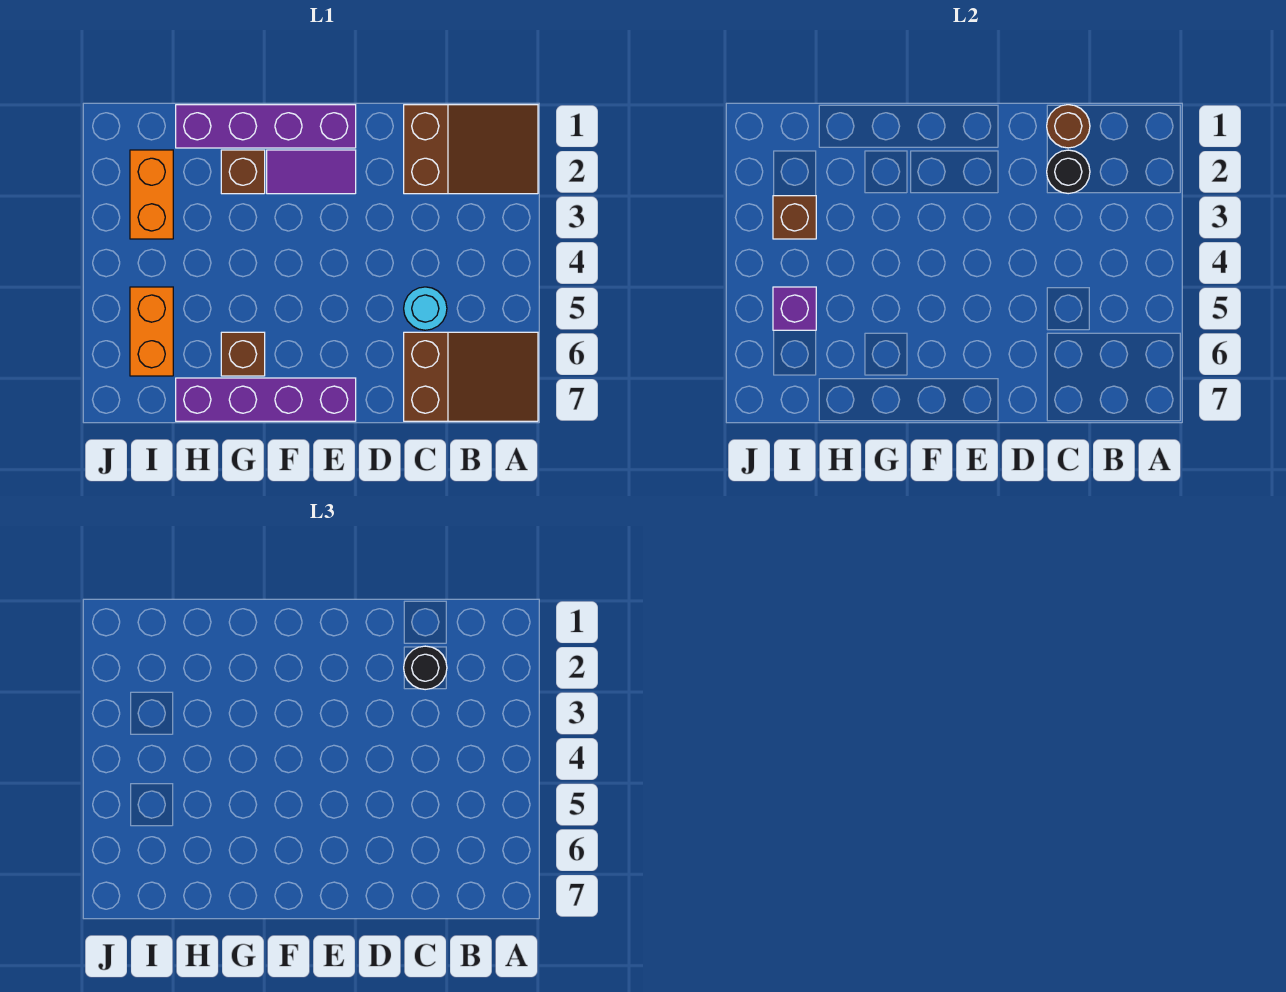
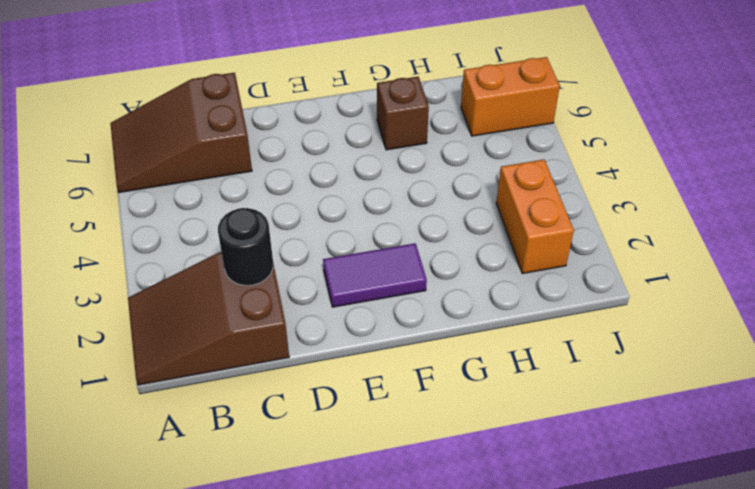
orange brick I6:J6 level 1 -> orange brick I5:I6 level 1
none -> cyan round brick C5 level 1
none -> purple brick E1:H1 level 1
none -> purple brick E7:H7 level 1

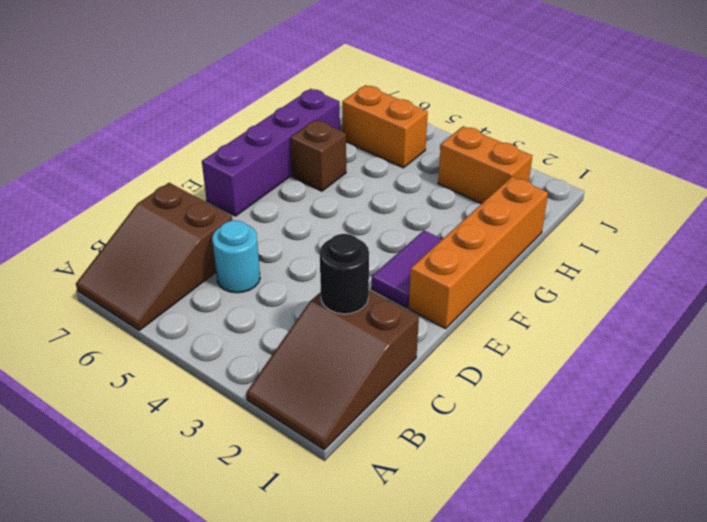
orange brick E1:H1 level 1 -> purple brick E1:H1 level 1
none -> brown brick G2 level 1
none -> brown round brick C1 level 2
none -> brown brick I3 level 2

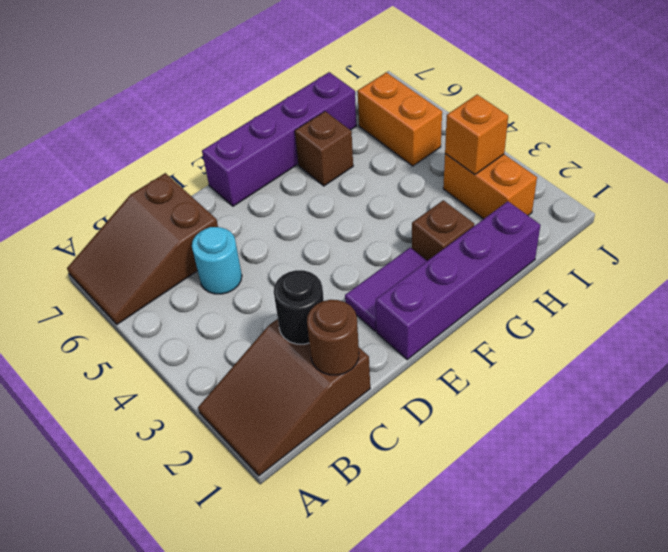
orange brick I3 level 2 -> brown brick I3 level 2
none -> purple brick I5 level 2
none -> black round brick C2 level 3

